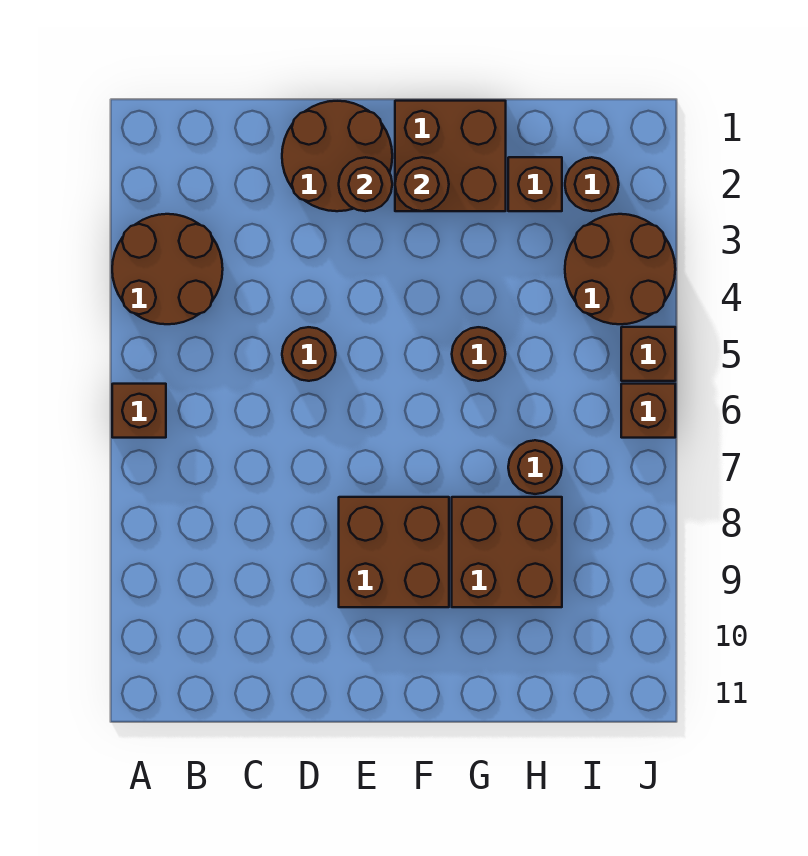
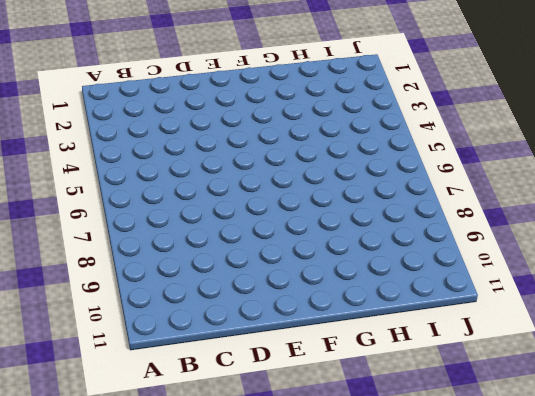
none -> brown round brick A3:B4 level 1
none -> brown brick A6 level 1
none -> brown round brick D1:E2 level 1

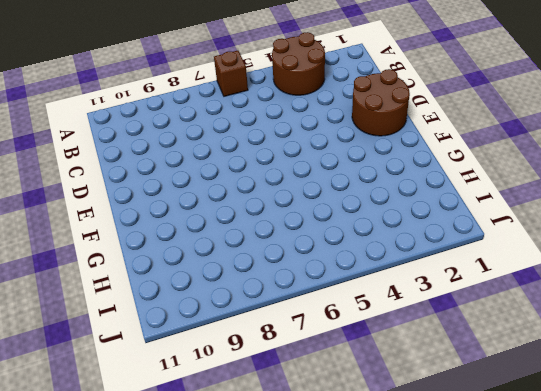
none -> brown round brick D5 level 1
none -> brown brick E8:F9 level 1
none -> brown brick F1:G2 level 1

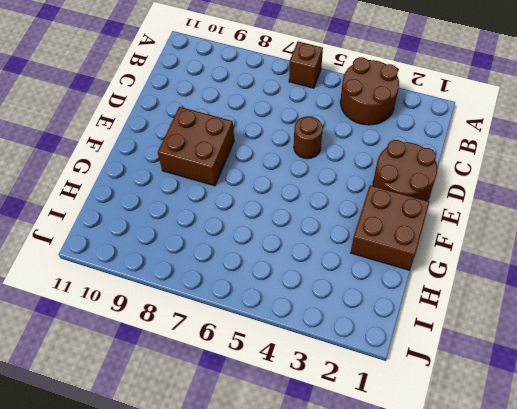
none -> brown round brick G5 level 1
none -> brown brick G8:H9 level 1
none -> brown brick H2 level 1

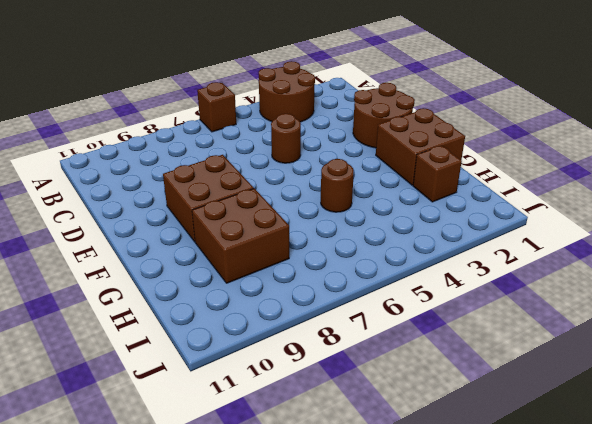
none -> brown round brick H7 level 1
none -> brown round brick I2 level 1
none -> brown round brick I3:J4 level 1

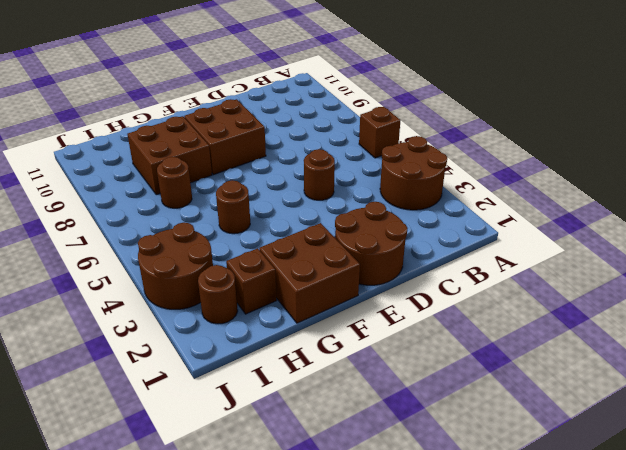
none -> brown brick J5 level 1
none -> brown brick J6 level 1
none -> brown round brick E2 level 2

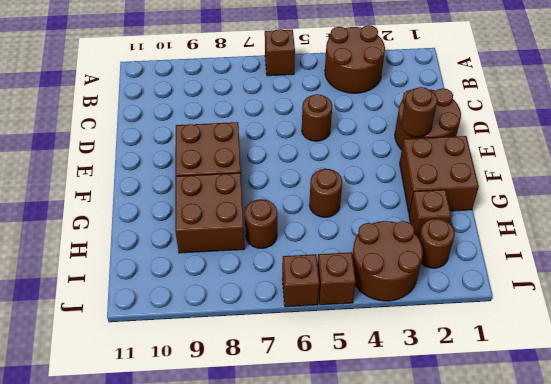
none -> brown round brick F2 level 2

